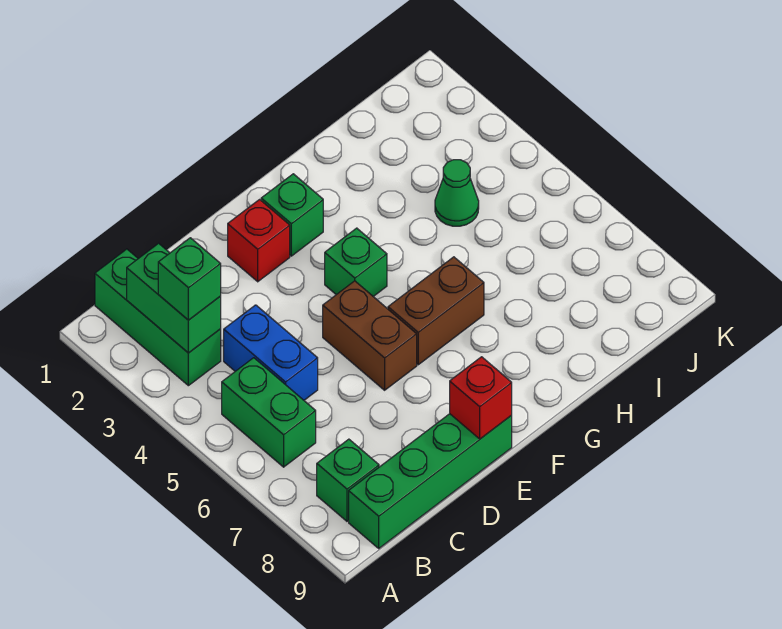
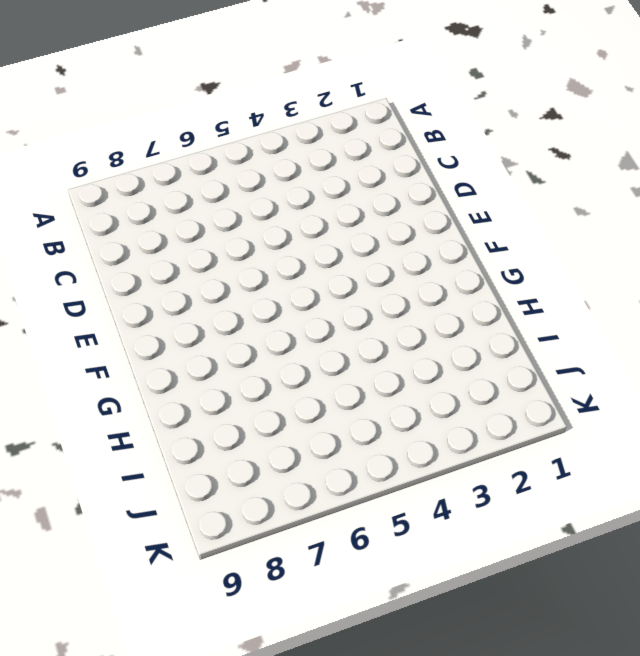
none -> green brick B1:B3 level 1
none -> green brick B5:B6 level 1
none -> green brick B8 level 1

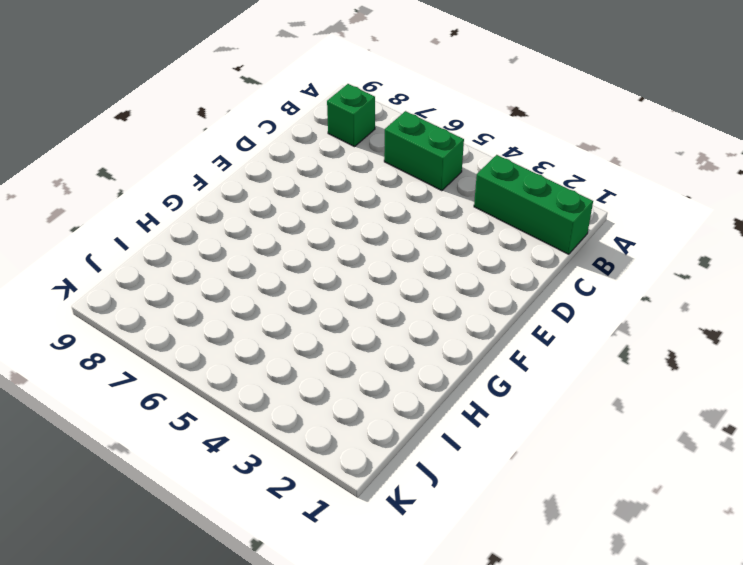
none -> green brick B9:E9 level 1
none -> blue brick C4:C5 level 1
none -> red brick E2 level 1

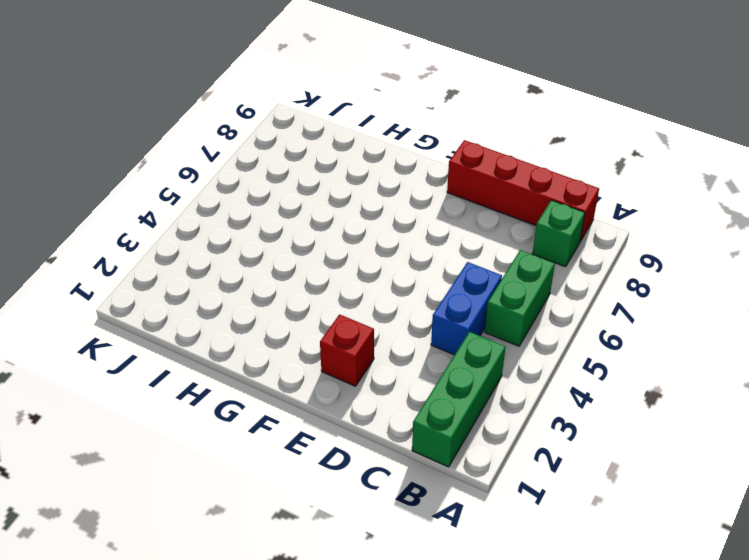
red brick B9:E9 level 1 -> green brick B9:E9 level 1
none -> brown brick E5:E6 level 1
none -> green brick F2 level 1
none -> green brick F4 level 1

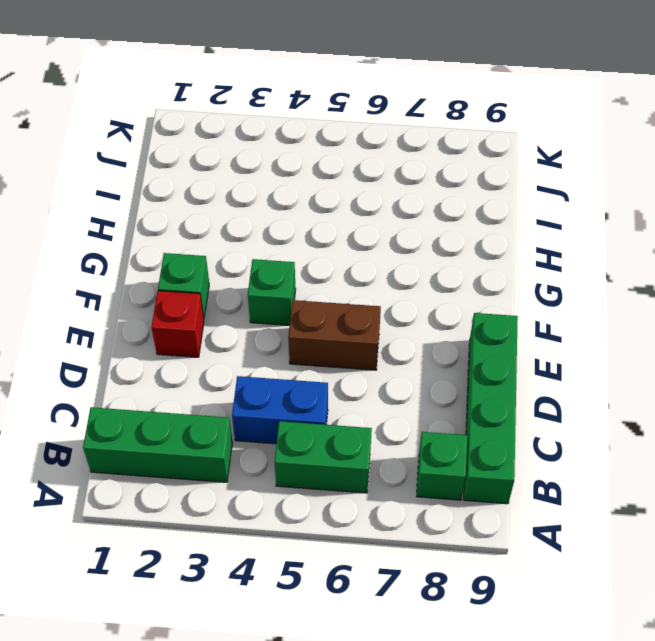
none -> brown brick F6:G6 level 1
none -> green cone I4 level 1
none -> green brick B2:B3 level 2

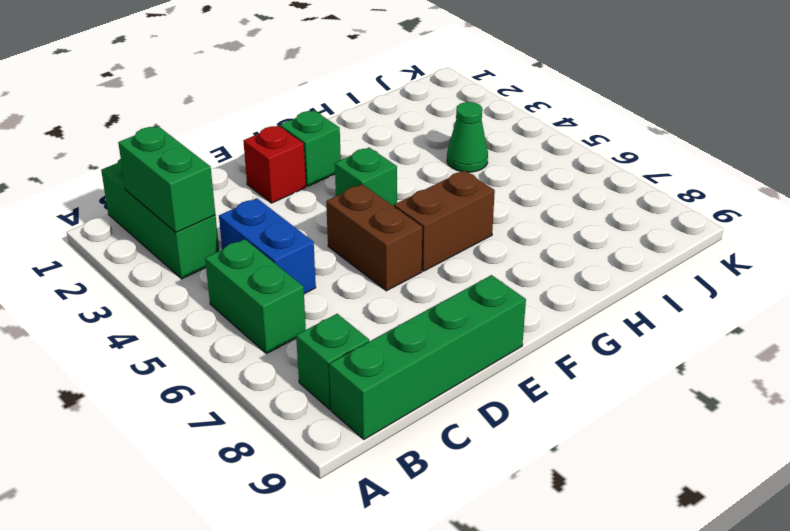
none -> red brick E9 level 2
none -> green brick B3 level 3

